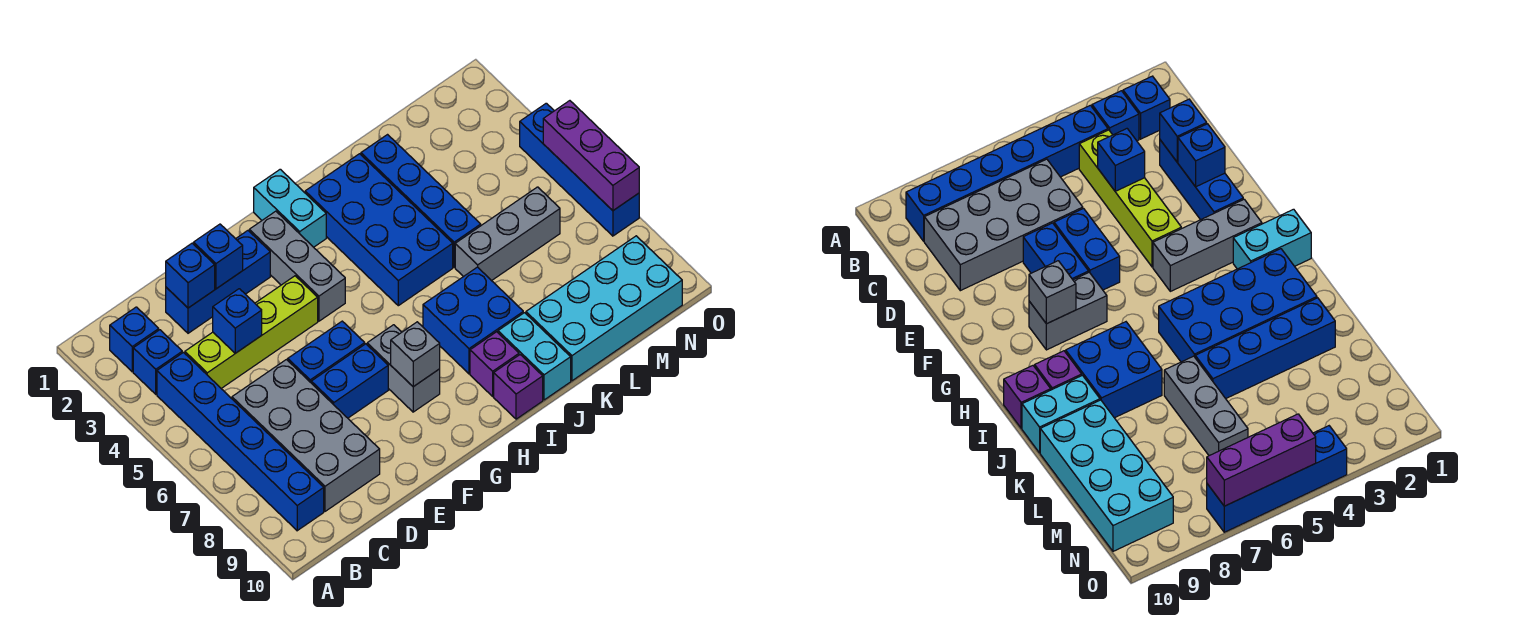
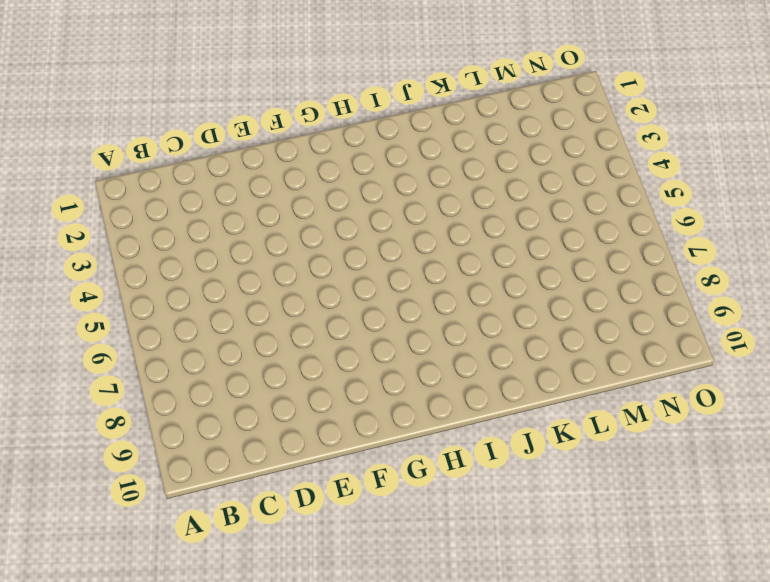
none -> blue brick B2 level 1
none -> blue brick B3 level 1
none -> blue brick B4:B9 level 1

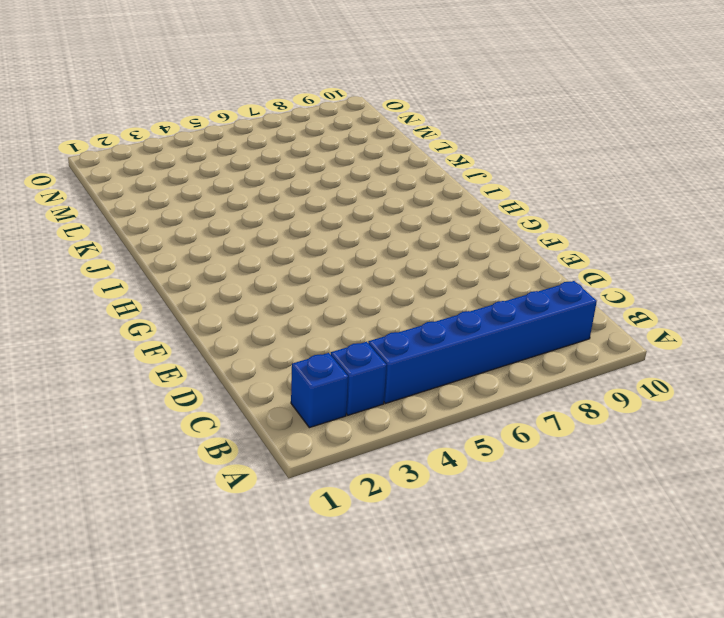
none -> lime brick C4:F4 level 1
none -> grey brick C6:D9 level 1
none -> blue brick D2:F2 level 1

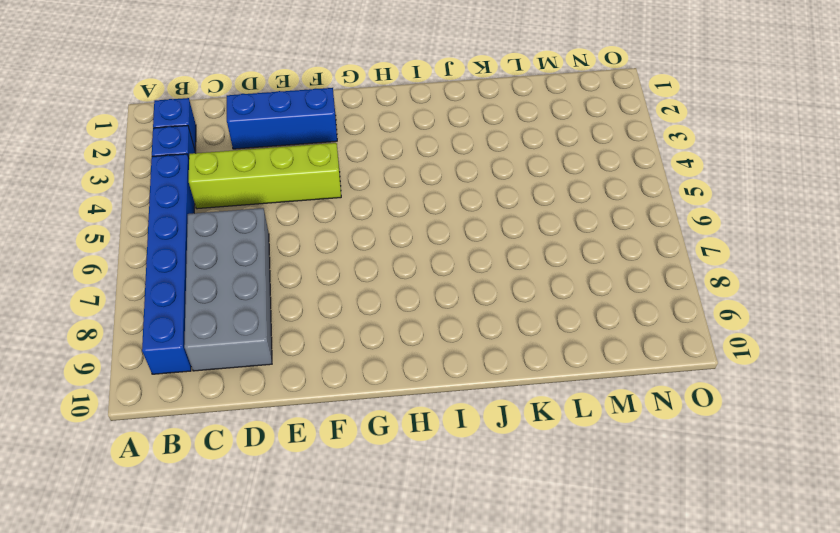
none -> blue brick E6:F6 level 1
none -> blue brick E7:F7 level 1
none -> grey brick G2:G4 level 1

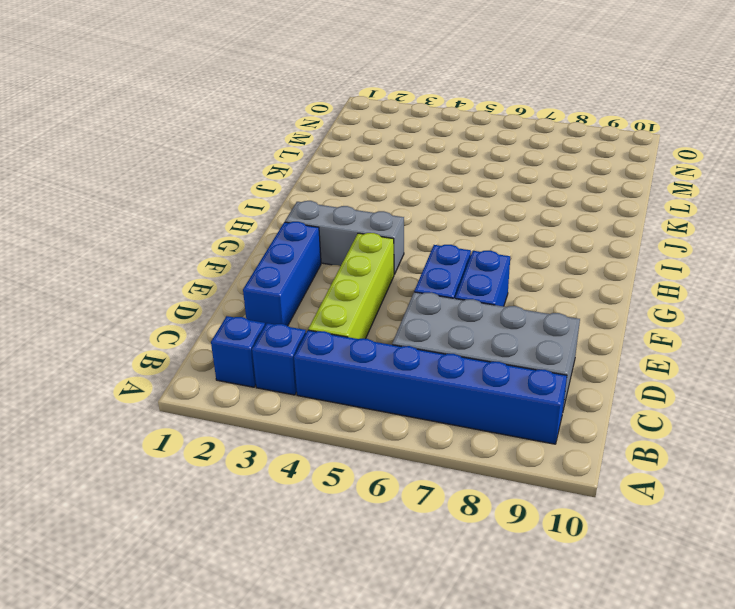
none -> grey brick G7:G8 level 1
none -> cyan brick H1:H2 level 1
none -> blue brick I2:J5 level 1

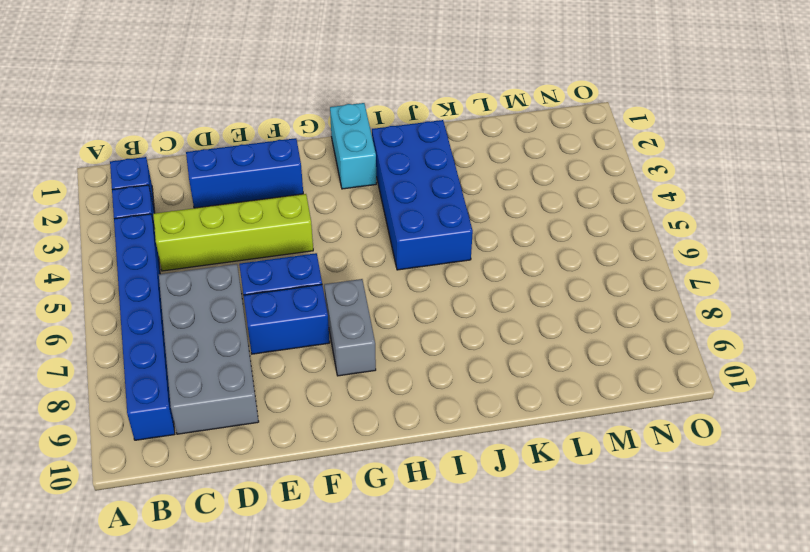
none -> grey brick G2:G4 level 1
none -> blue brick I7:J8 level 1
none -> purple brick I9 level 1

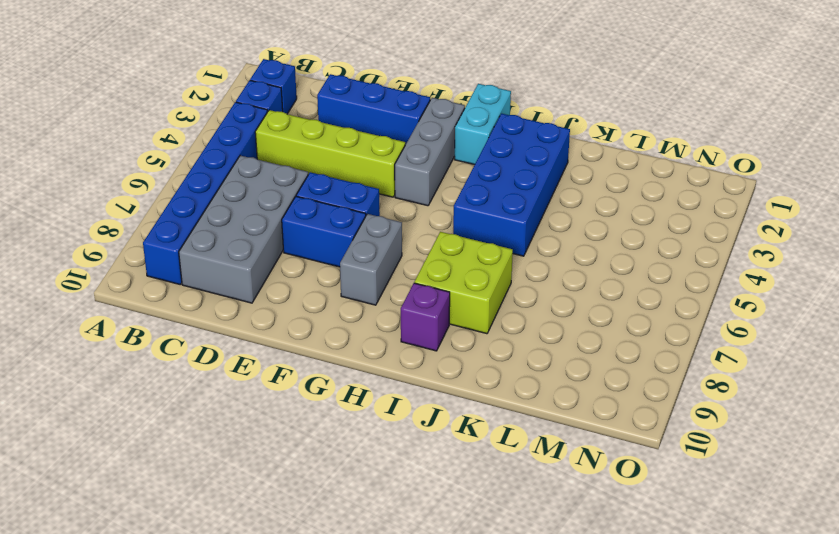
lime brick I7:J8 level 1 -> blue brick I7:J8 level 1
none -> purple brick I10 level 1
none -> cyan brick J9:J10 level 1
none -> blue brick K2:K5 level 1

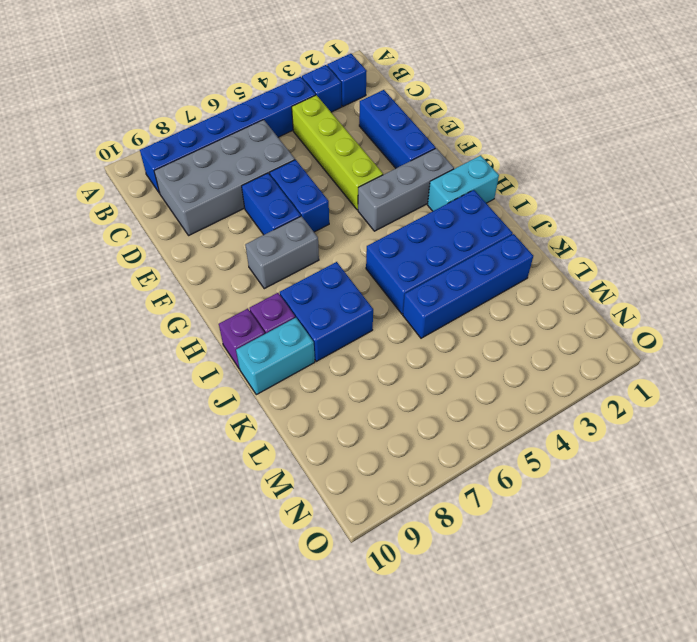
none -> grey brick K6:M6 level 1
none -> cyan brick K9:N10 level 1
none -> blue brick O4:O7 level 1

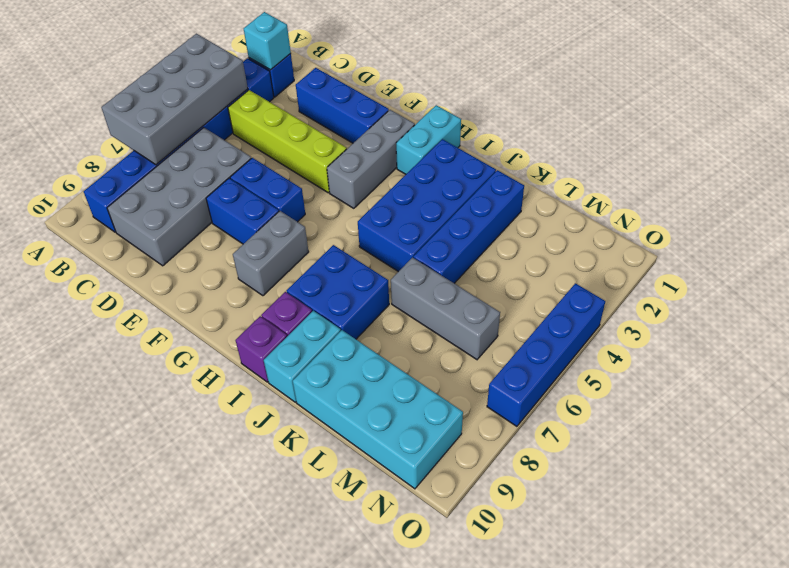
grey brick A4:B7 level 2 -> none
cyan brick B2 level 2 -> none
none -> blue brick D2 level 2
none -> blue brick D4 level 2
none -> blue brick E2 level 2

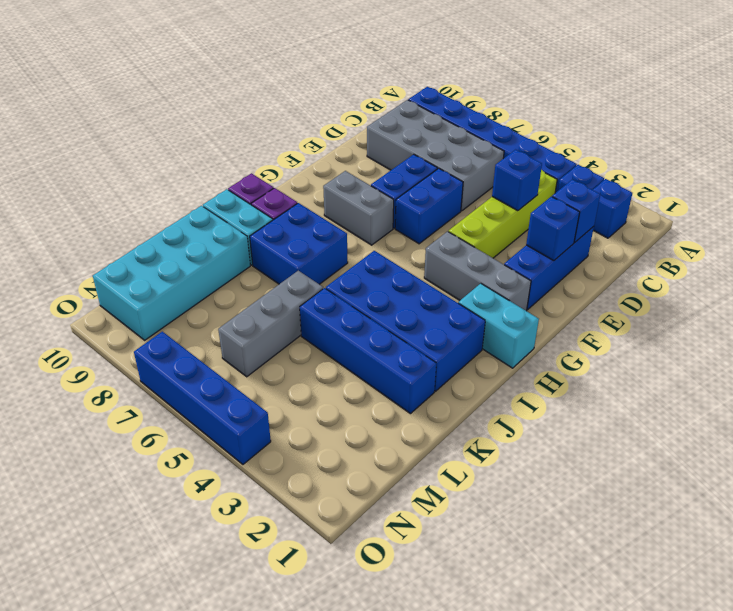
none -> grey brick G8 level 2
none -> purple brick O5:O7 level 2

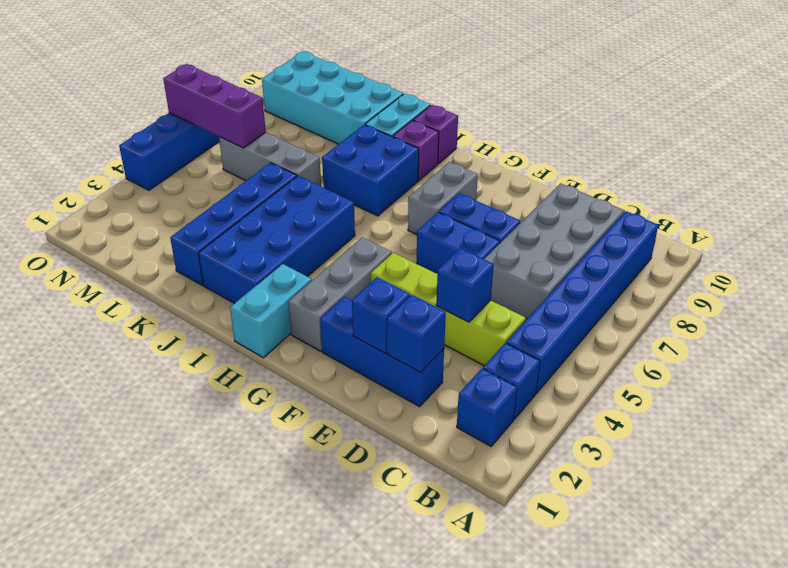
purple brick M6:O6 level 2 -> purple brick O5:O7 level 2
none -> grey brick G8 level 2

